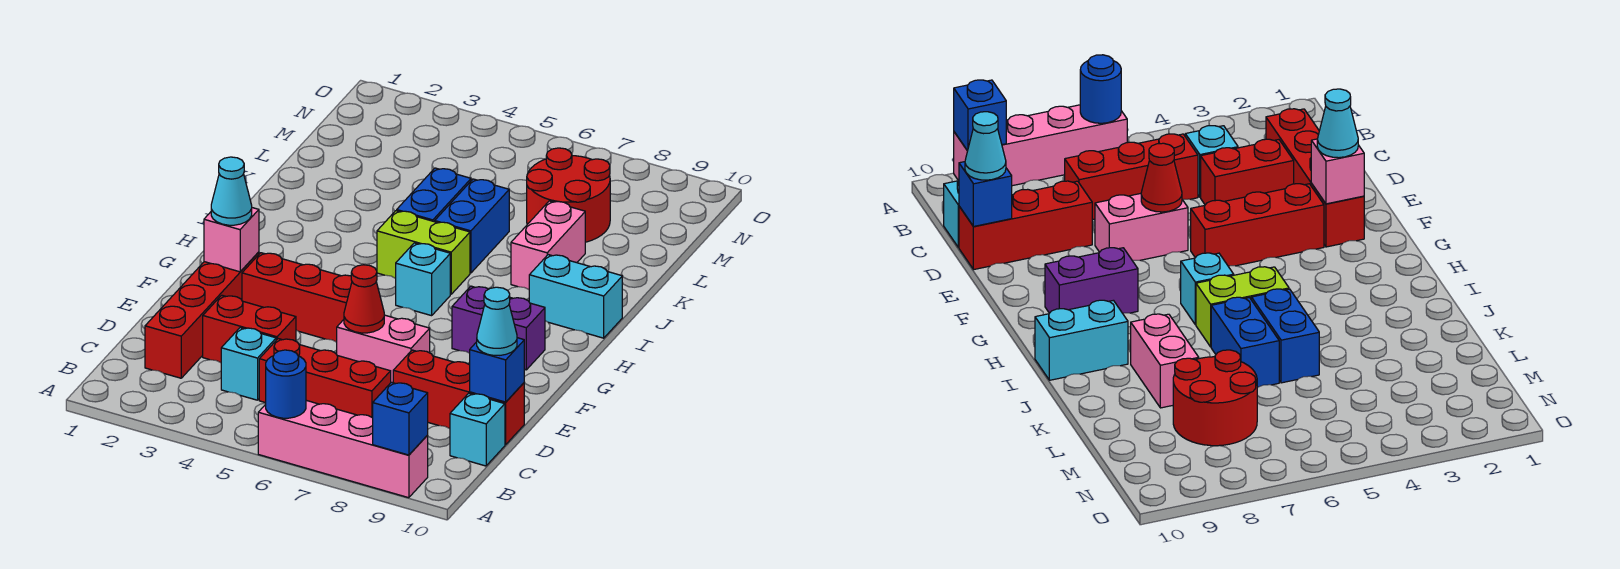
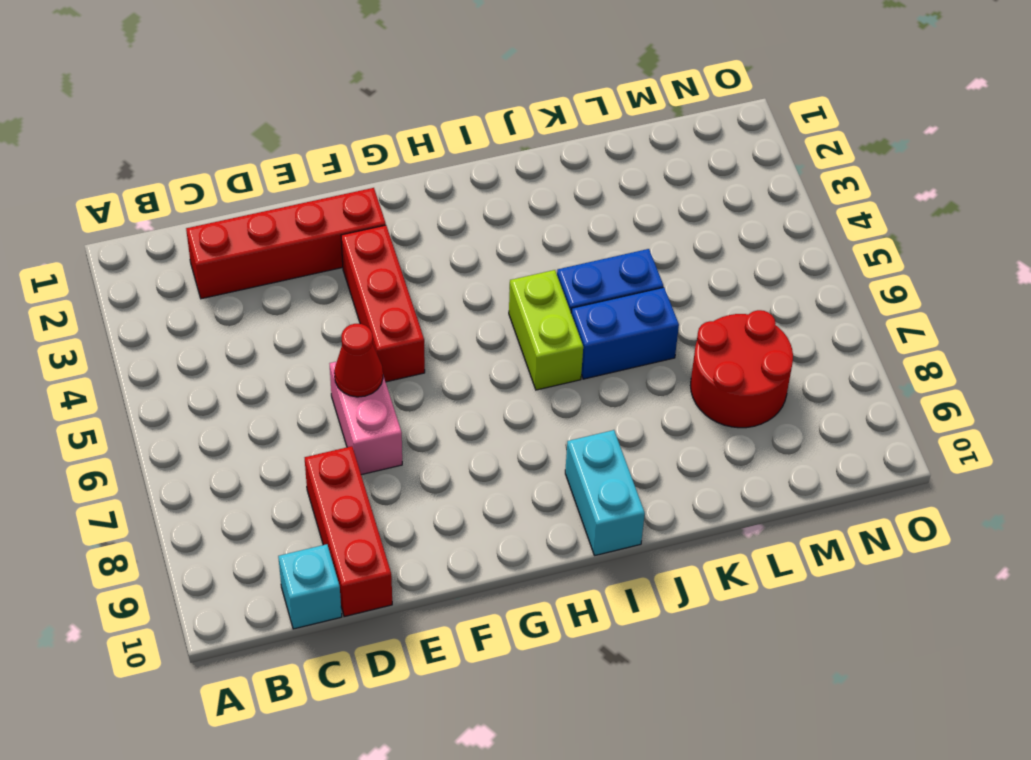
none -> pink brick A6:A9 level 1
none -> cyan brick C4 level 1
none -> red brick C5:C7 level 1

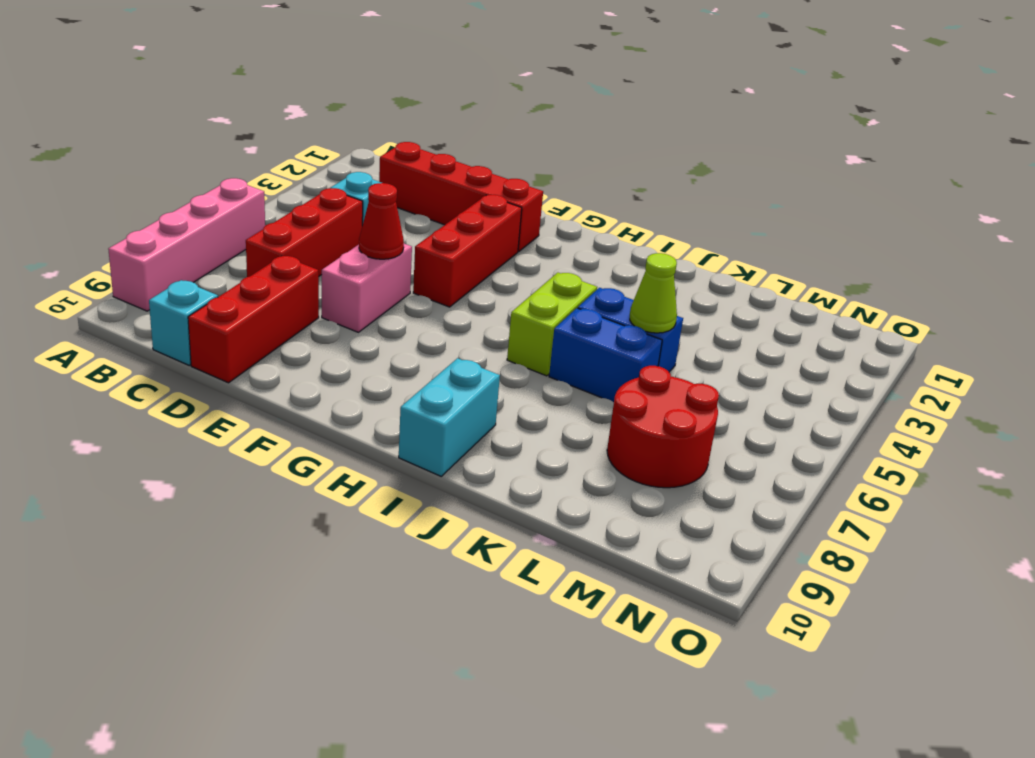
lime cone K5 level 2 -> none
none -> red brick D3:D4 level 1
none -> purple brick G8:G9 level 1
none -> cyan brick H6 level 1

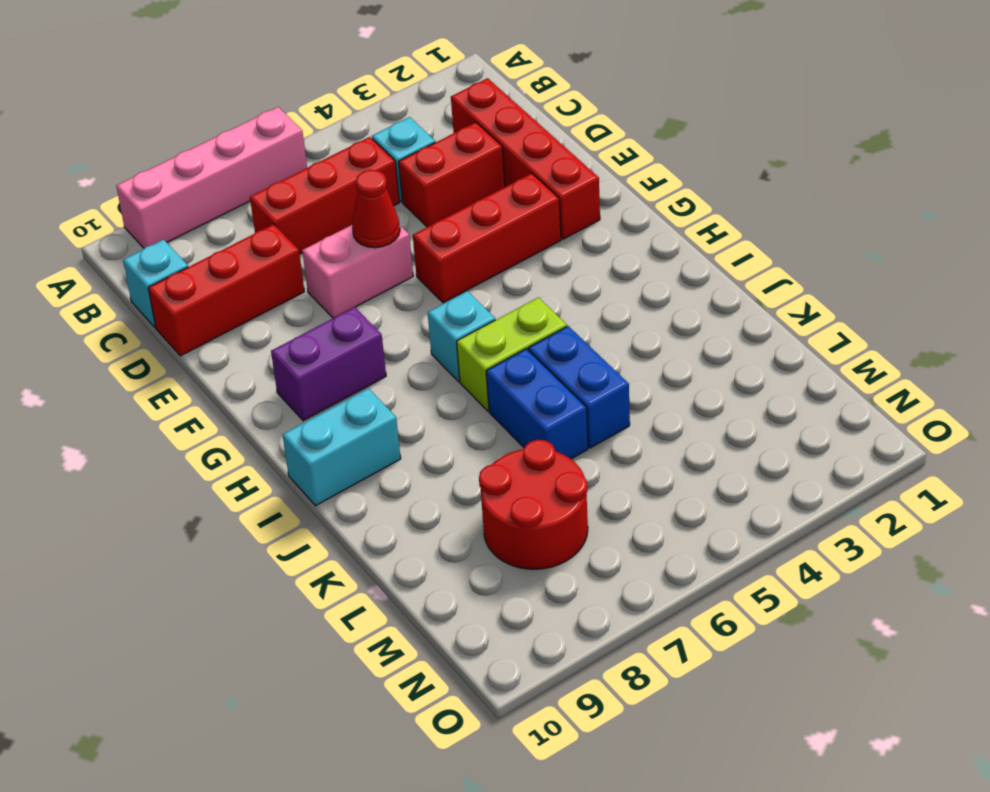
none -> pink brick J8:K8 level 1
none -> blue round brick A6 level 2
none -> blue brick A9 level 2

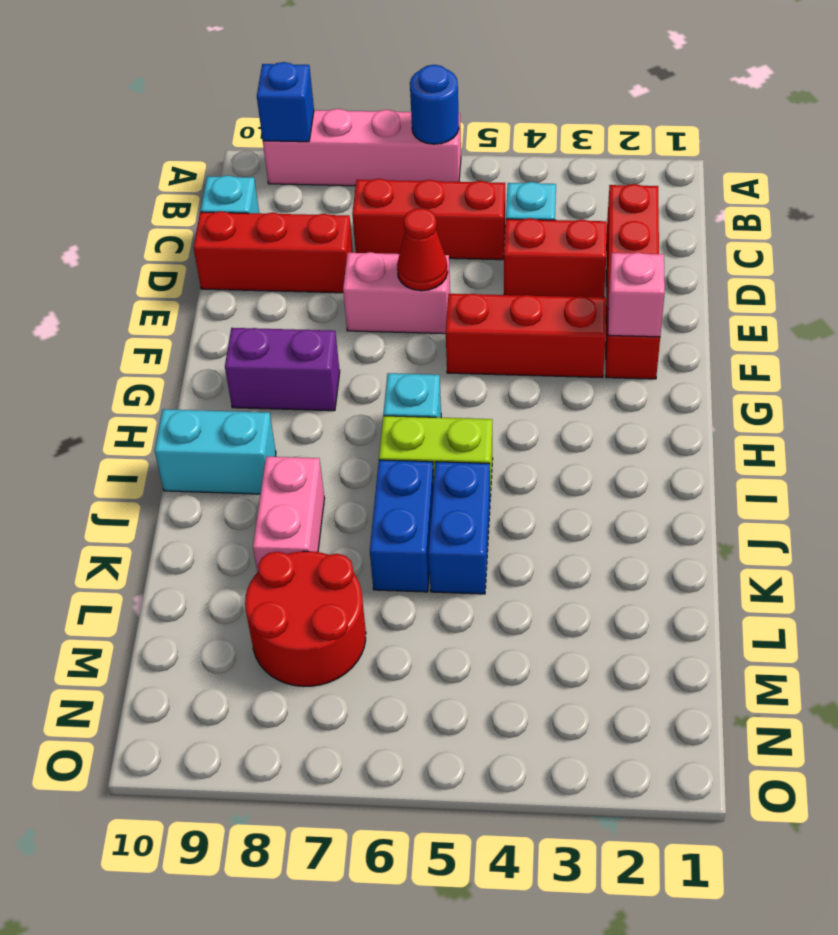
none -> blue brick D10 level 2
none -> cyan cone D10 level 3
none -> cyan cone F2 level 3

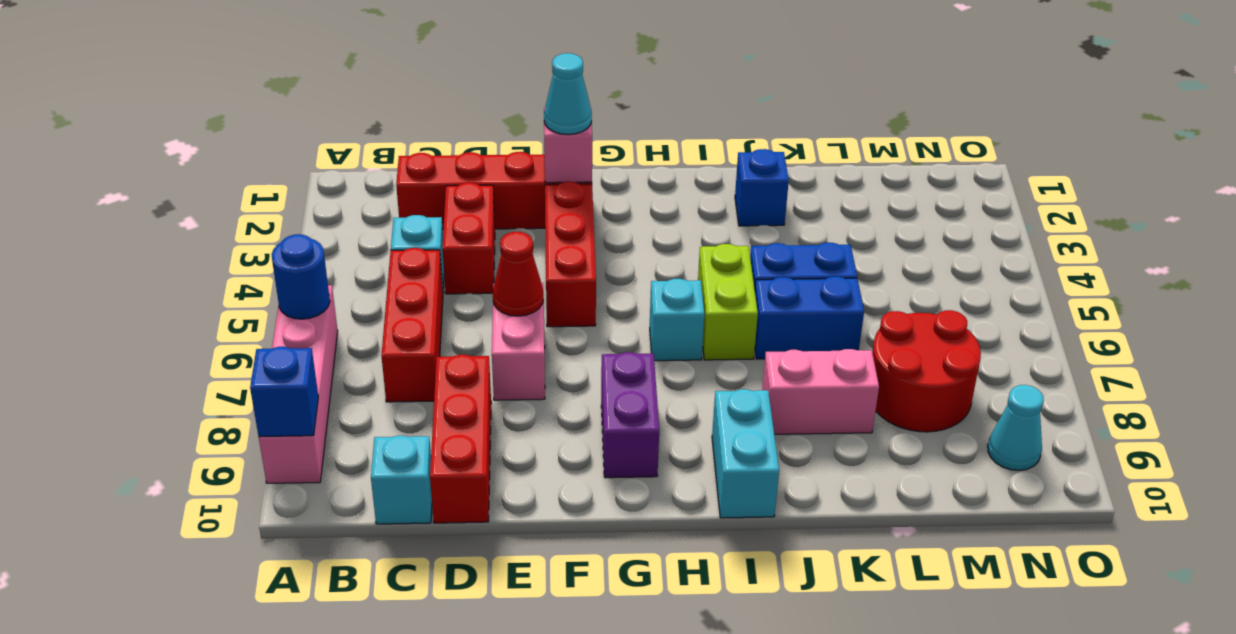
blue brick J2 level 1 -> blue brick D10 level 2
cyan cone N9 level 1 -> cyan cone D10 level 3

